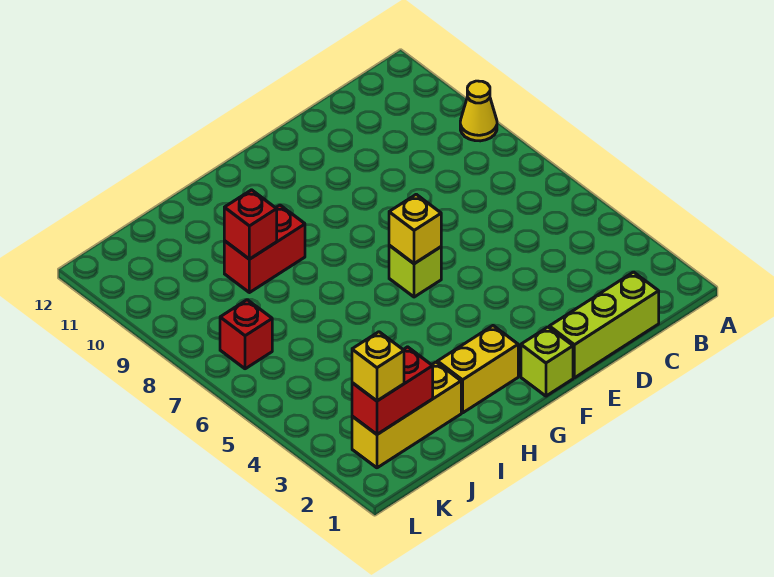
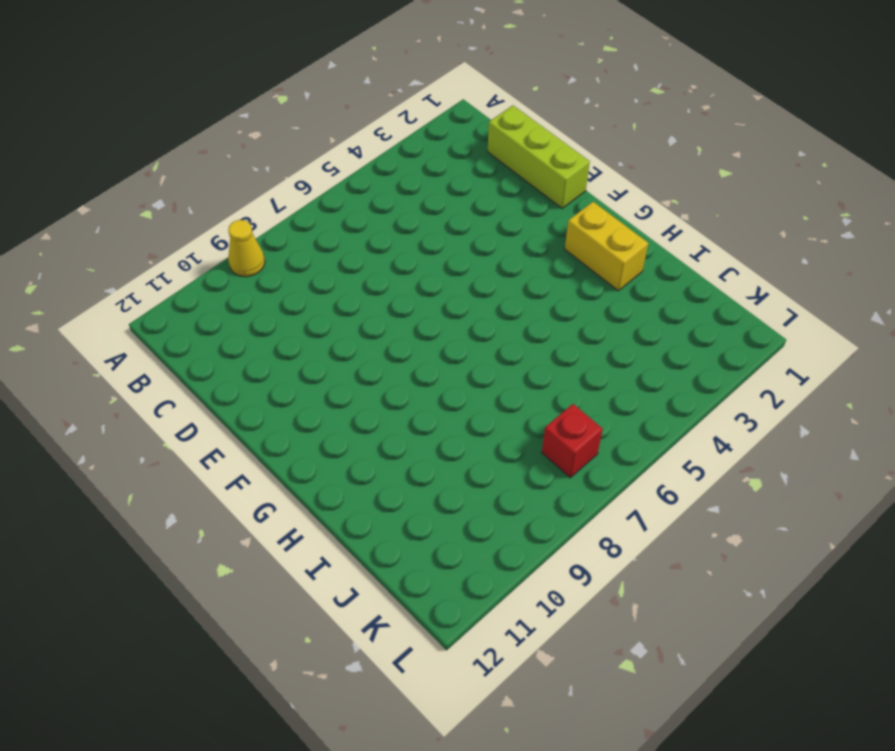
none -> lime brick F1 level 1
none -> lime brick F6 level 1
none -> red brick H9:I9 level 1

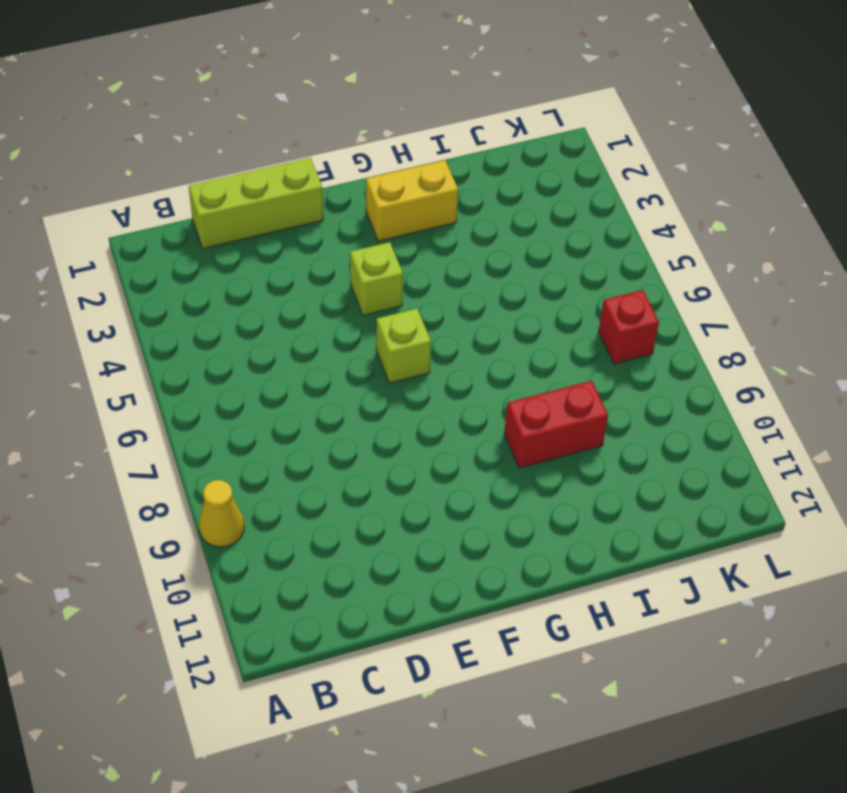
lime brick F4 level 1 -> lime brick F1 level 1
none -> yellow brick I2:K2 level 1
none -> yellow brick F6 level 2
none -> red brick I9 level 2

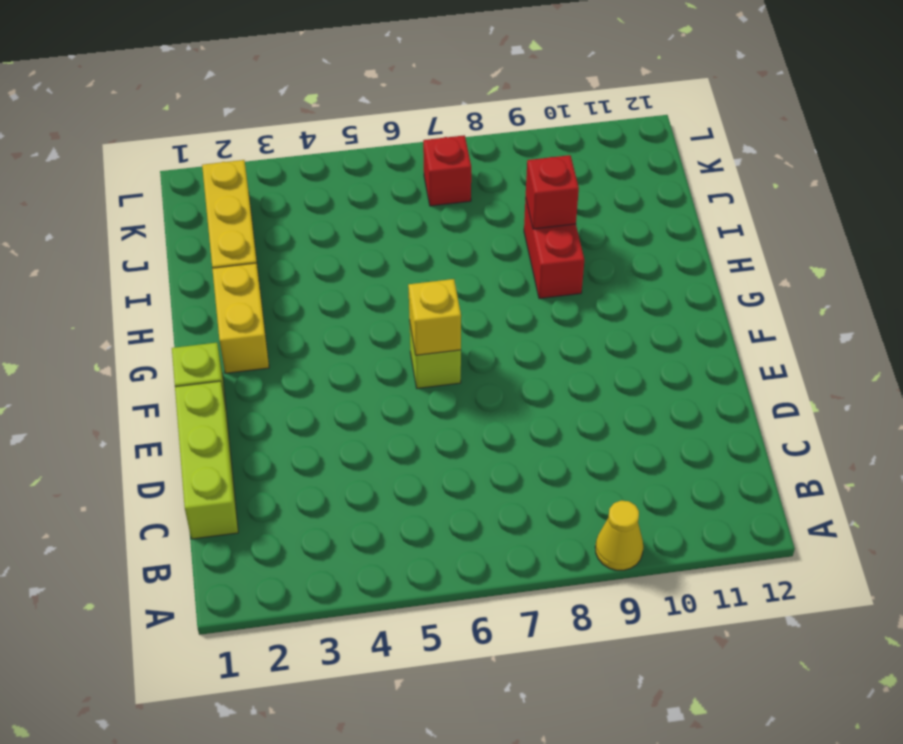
none -> red brick J2:K2 level 2
none -> yellow brick K2 level 3

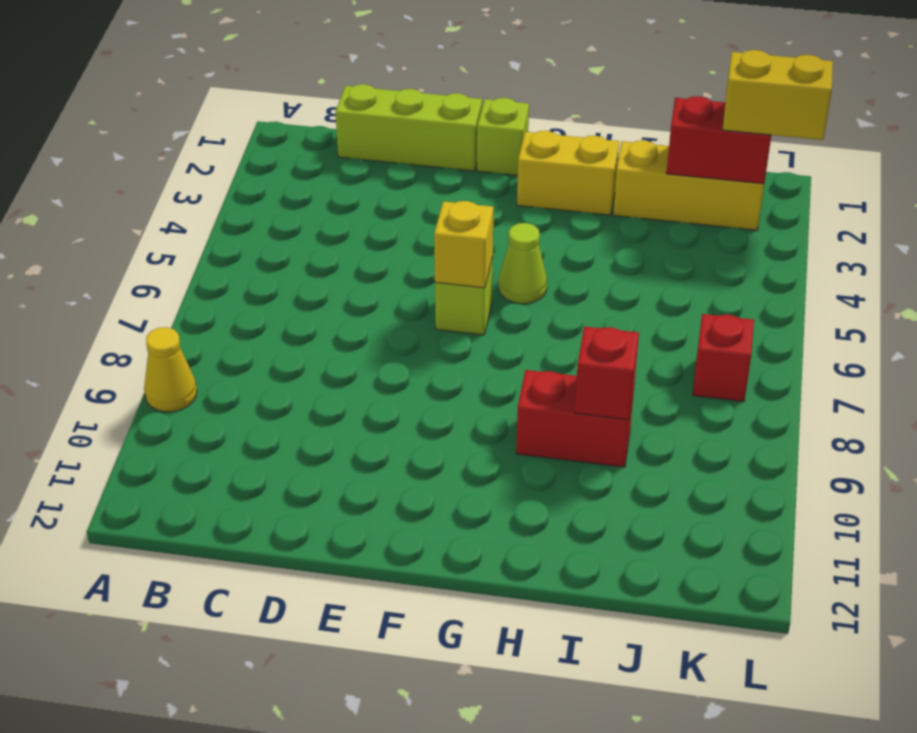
lime cone G5 level 1 -> none
yellow brick K2:L2 level 3 -> yellow brick K2 level 3

